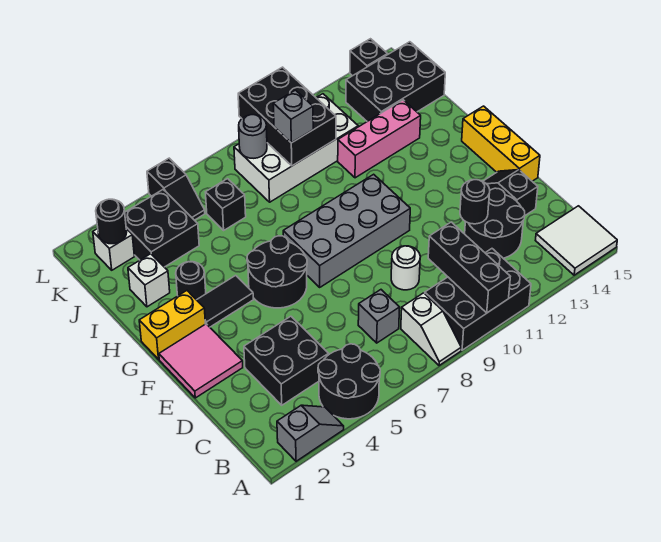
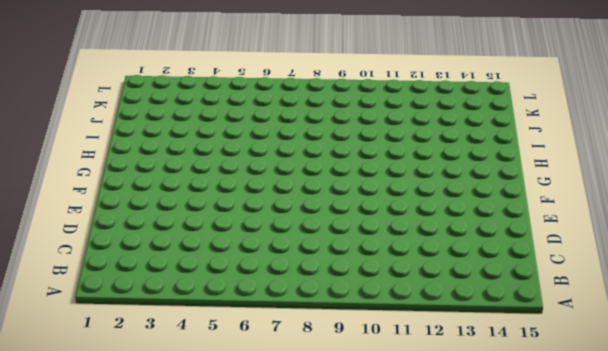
none -> grey slope A2:A3 level 1 top 2
none -> black round brick A4:B5 level 1
none -> white slope A8:B8 level 1 top B
none -> black brick A9:B11 level 1

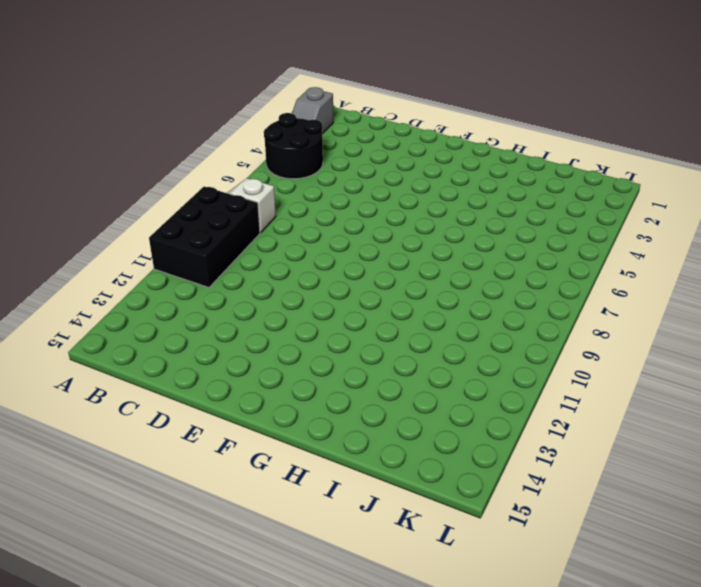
none -> white tile A14:B15 level 1
none -> black brick C3:D4 level 1
none -> grey brick C7 level 1
none -> black round brick C12:D13 level 1

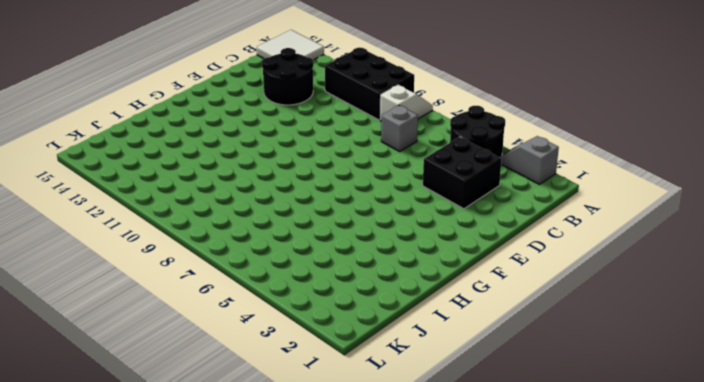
none -> white round brick D9 level 1
none -> black slope D14:E14 level 1 top D
none -> pink tile E1:F2 level 1
none -> yellow brick E15:G15 level 1

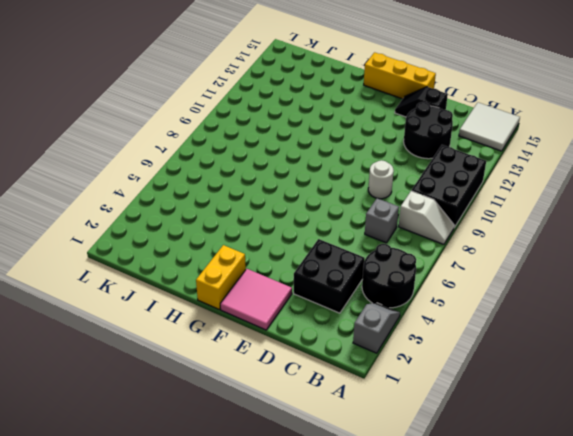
none -> black round brick F5:G6 level 1
none -> grey brick F7:G10 level 1
none -> black tile G3:G4 level 1
none -> black round brick H3 level 1

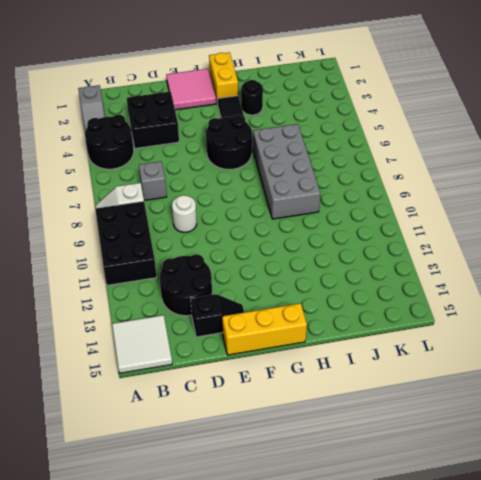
grey brick H6:I9 level 1 -> grey brick F7:G10 level 1
none -> white brick I2 level 1
none -> pink brick I11:I13 level 1
none -> black brick J3:K4 level 1
none -> black brick J6 level 1

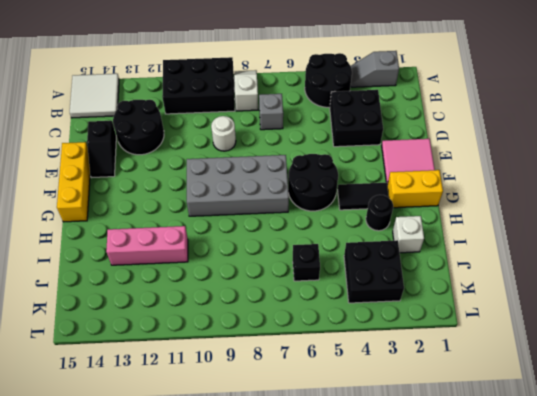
none -> white brick J8:K11 level 1
none -> black brick J13:K15 level 1
none -> white brick K2 level 1
none -> black slope K5:L5 level 1 top L

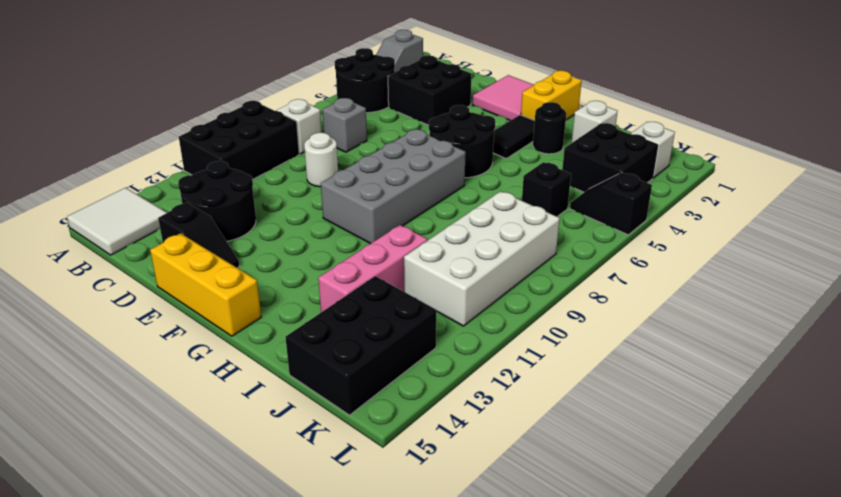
none -> black brick L14 level 1
none -> black brick A10:C10 level 2
none -> black round brick D12 level 2
none -> black brick J9:L10 level 2

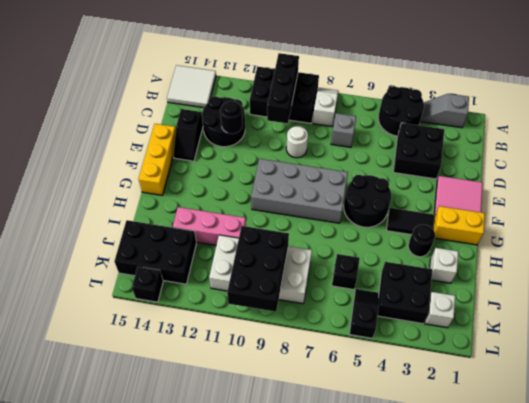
none -> black round brick K2 level 2
none -> grey round brick K8 level 2
none -> grey brick J9 level 3

